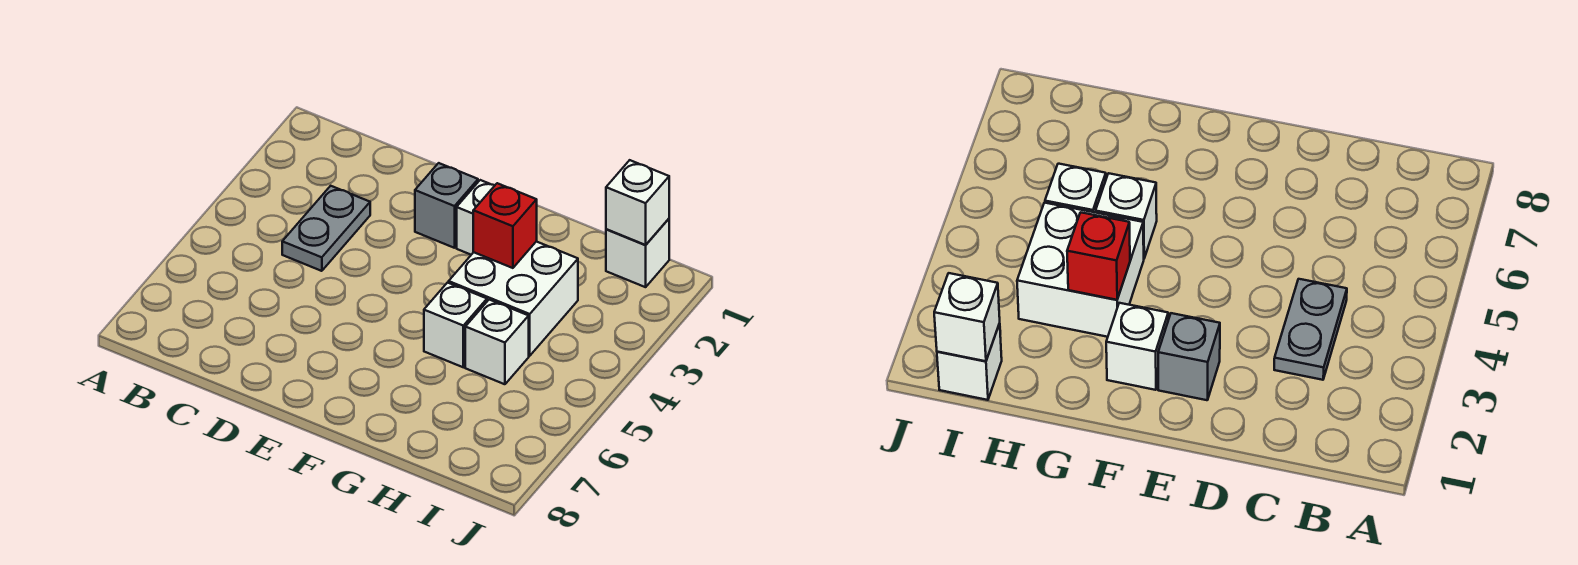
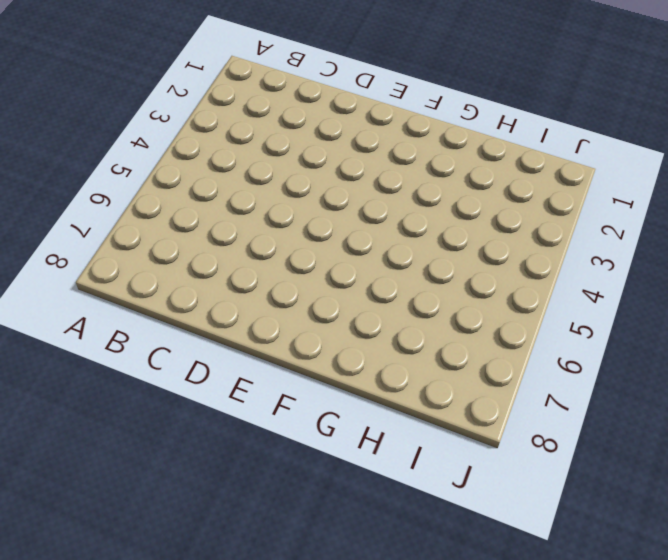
none -> grey plate C3:C4 level 1
none -> grey brick E2 level 1

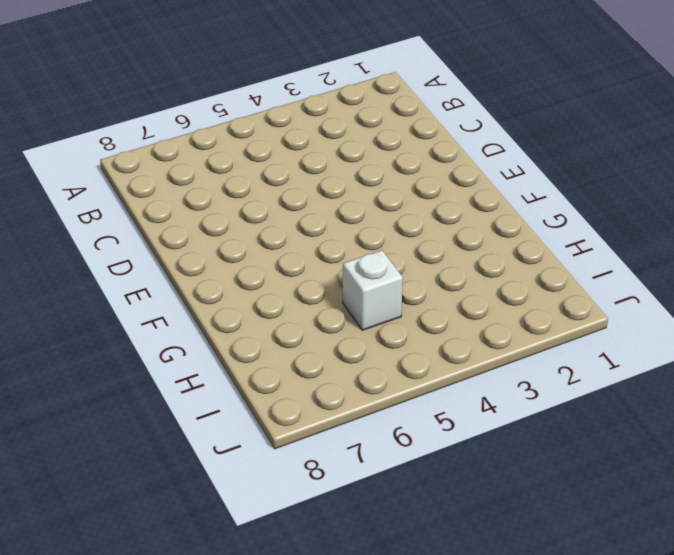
none -> grey plate C3:C4 level 1
none -> grey brick E2 level 1

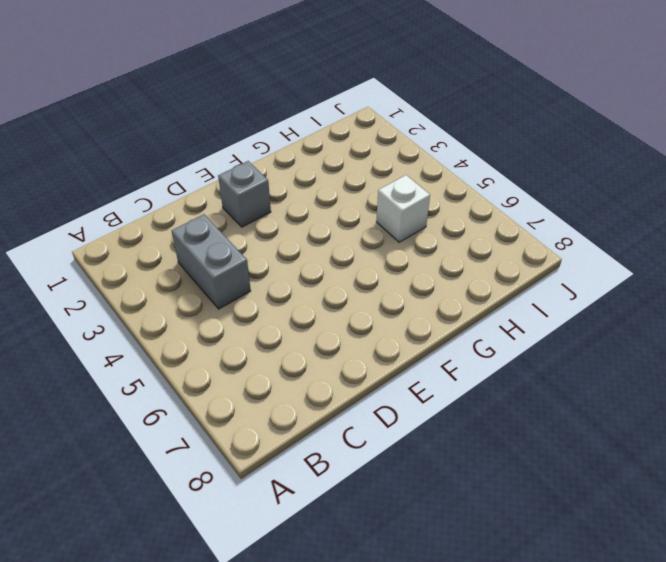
grey brick C3:C4 level 1 -> grey plate C3:C4 level 1
none -> white brick F2 level 1
none -> white brick G3:H4 level 1

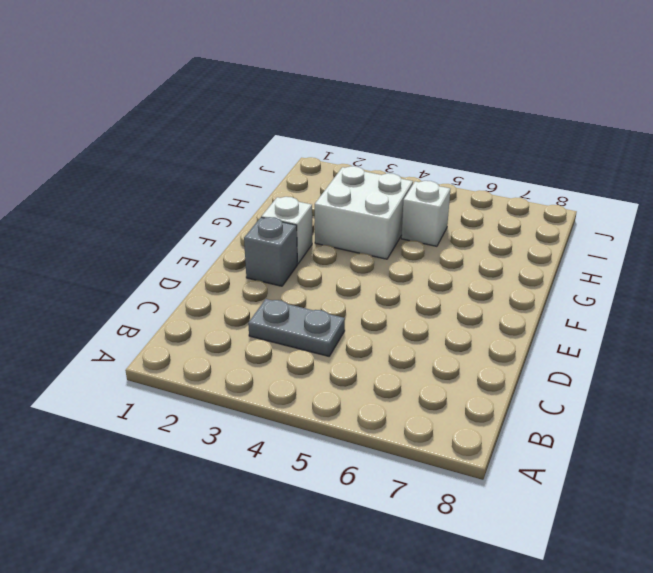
none -> white brick G5 level 1
none -> white brick I1 level 1

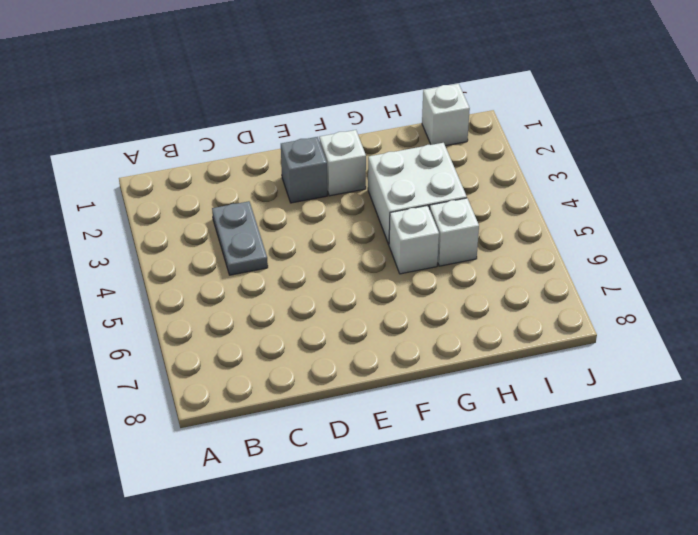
none -> red brick G3 level 2
none -> white brick I1 level 2

